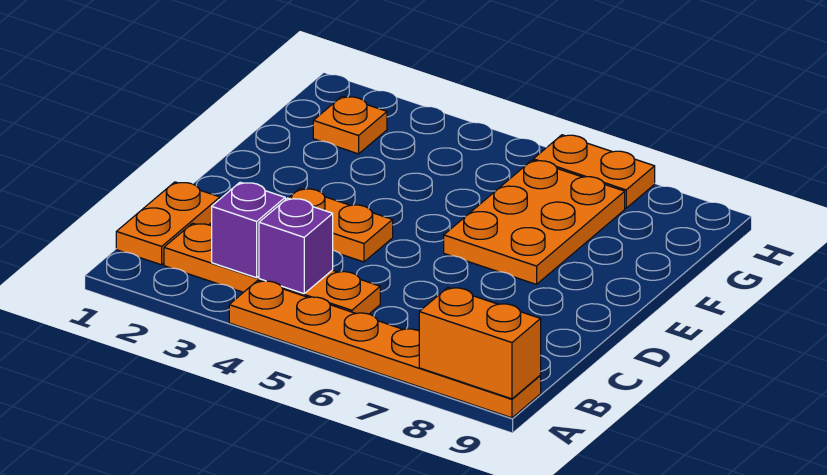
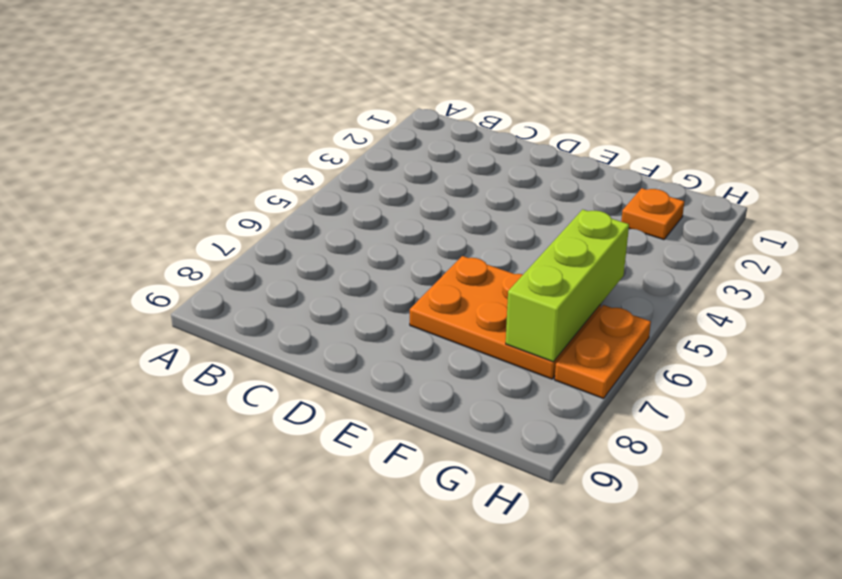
lime brick G5:G7 level 2 -> none
none -> orange plate A4:A9 level 1
none -> orange plate B1:C1 level 1

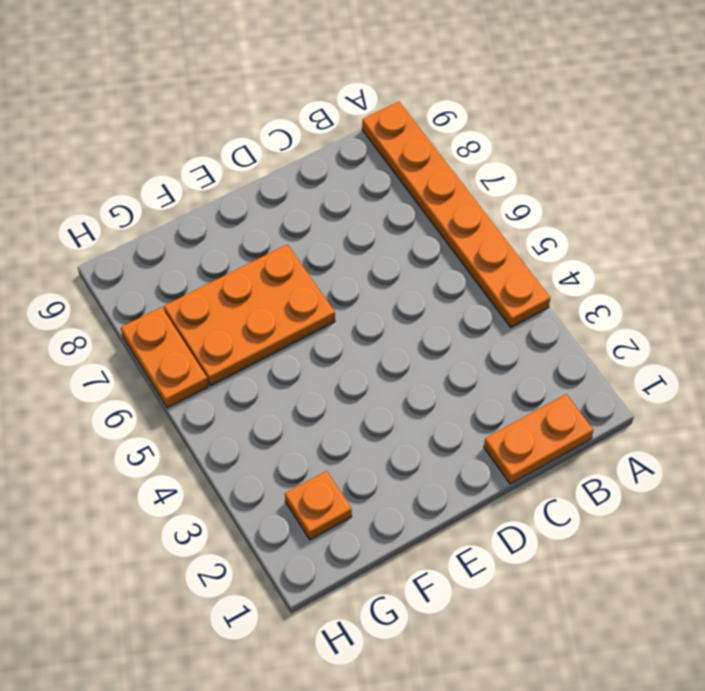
none -> orange plate B2:B5 level 1
none -> orange plate D3:D4 level 1

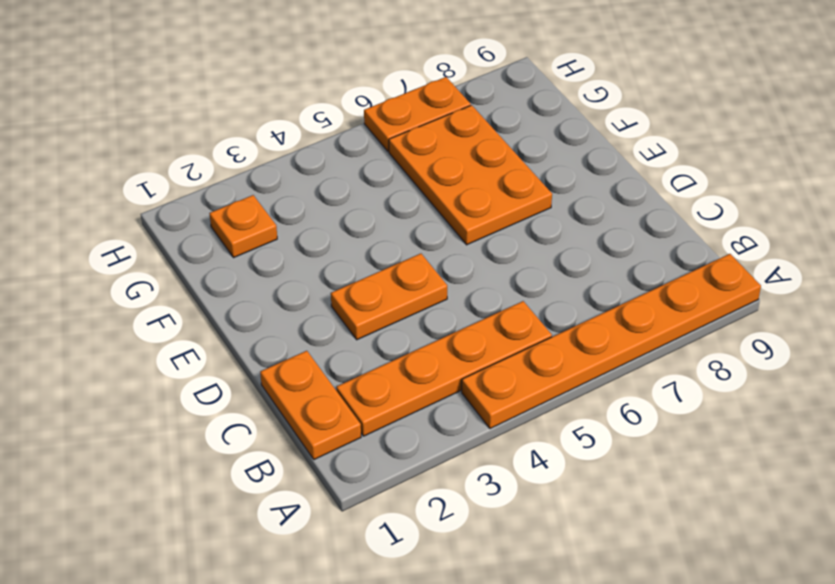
none -> orange brick A8:A9 level 2
none -> purple brick B3 level 2

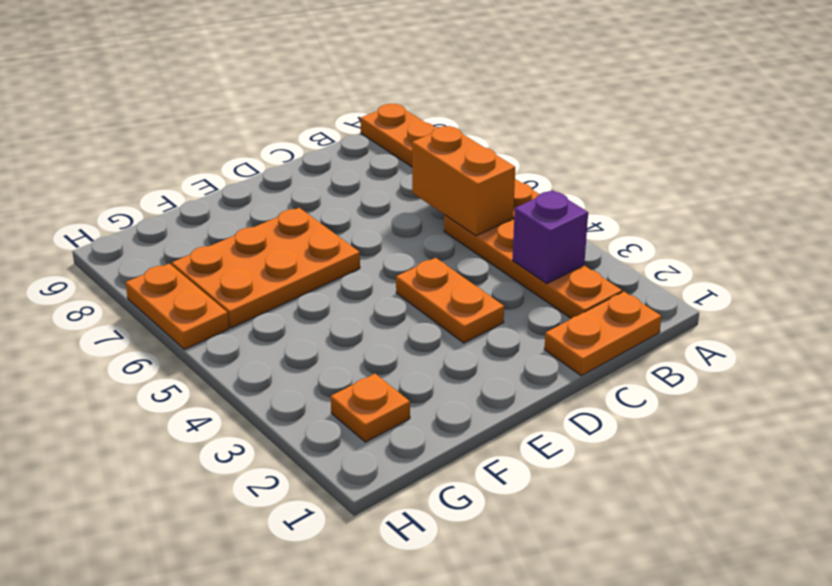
orange brick B5:B6 level 2 -> orange brick A8:A9 level 2
none -> purple brick B4 level 2

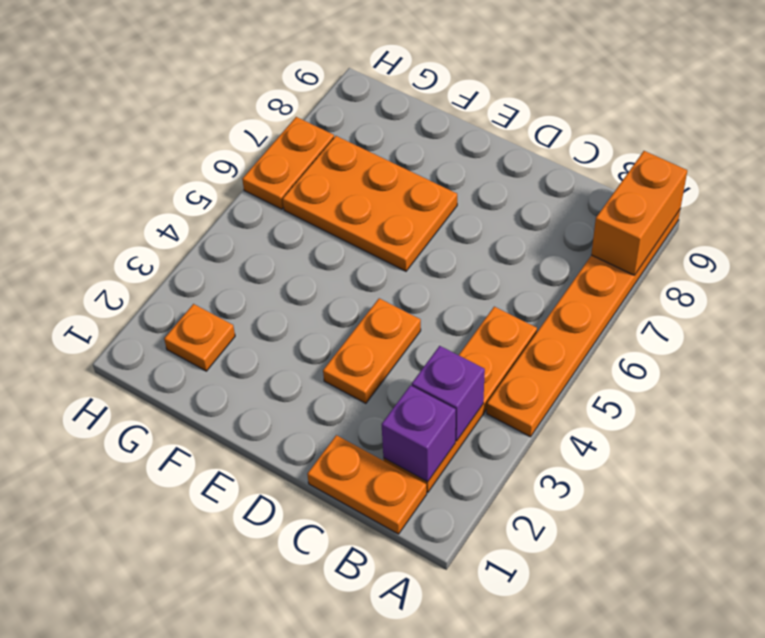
purple brick B2 level 2 -> purple brick B4 level 2

